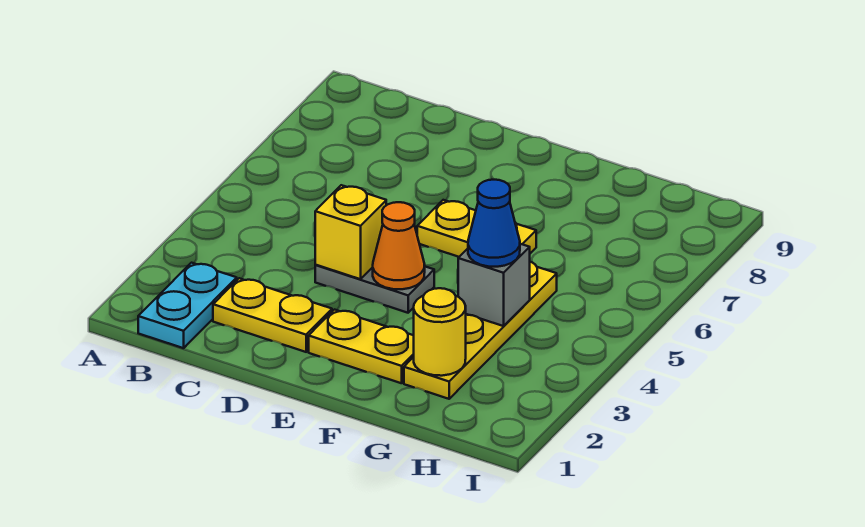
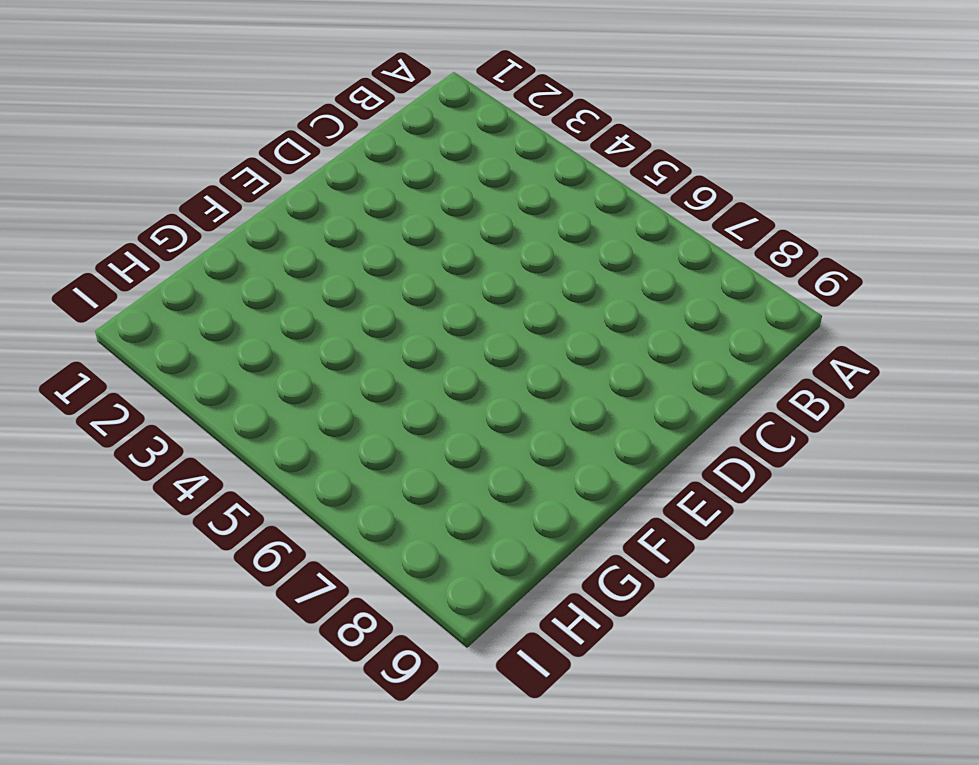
none -> cyan plate B1:B2 level 1
none -> yellow plate C2:D2 level 1

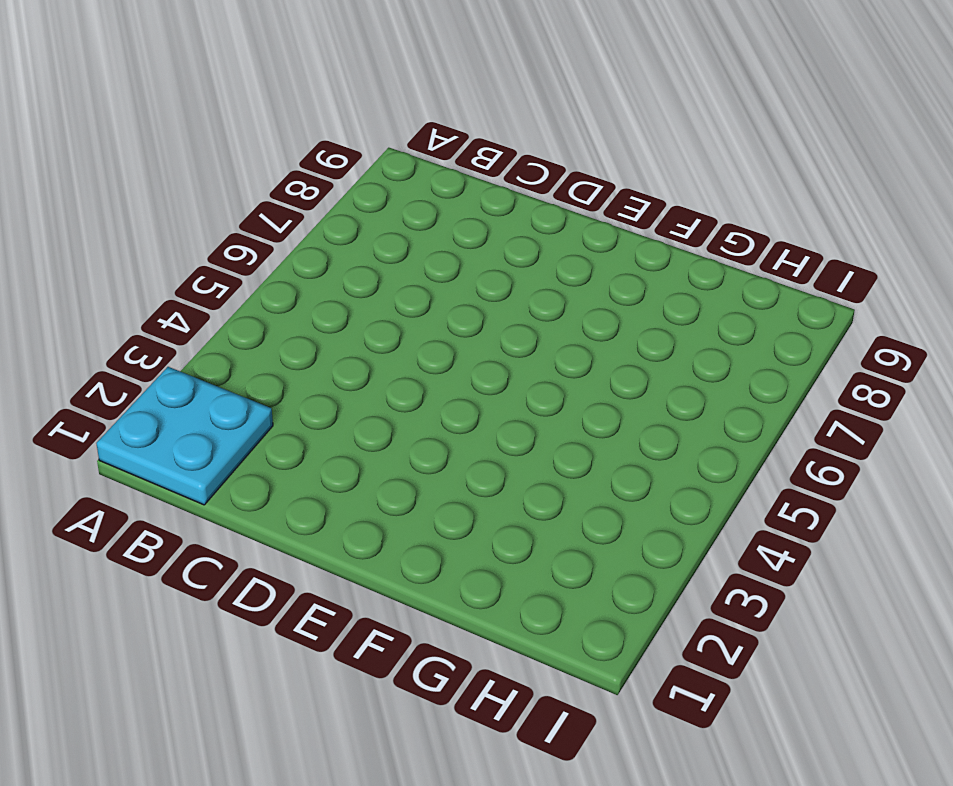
cyan plate A1:B2 level 1 -> cyan plate B1:B2 level 1
none -> yellow plate C2:D2 level 1
none -> grey plate D4:E4 level 1

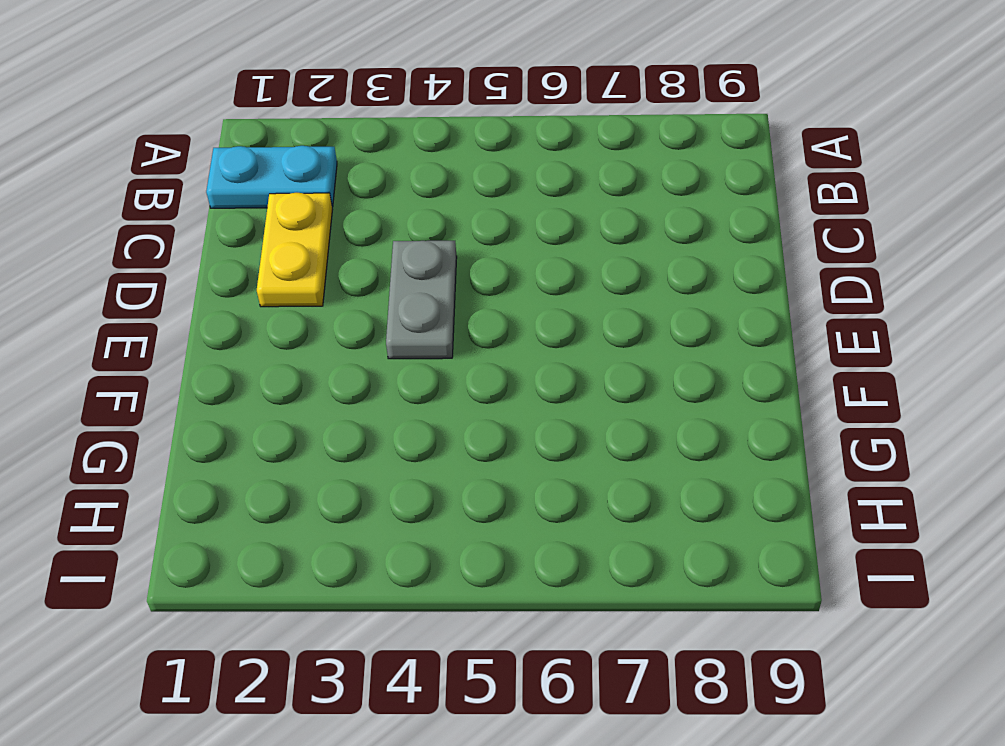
none -> yellow plate E2:F2 level 1
none -> yellow plate E6:F6 level 1

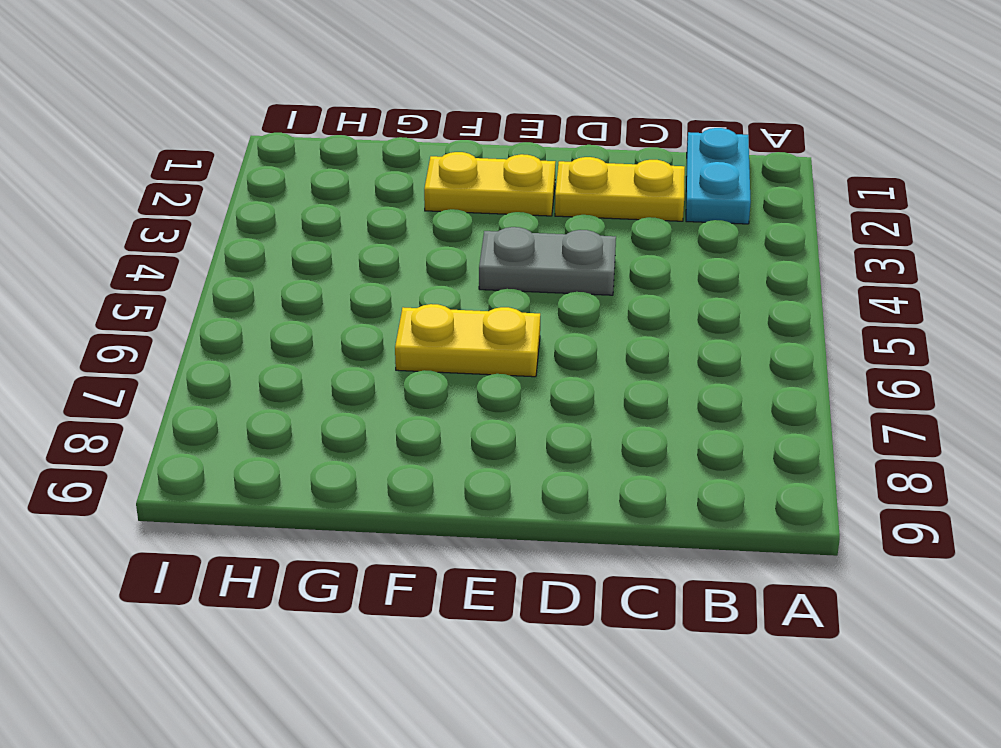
none -> yellow plate G2:G5 level 1
none -> yellow brick D4 level 2

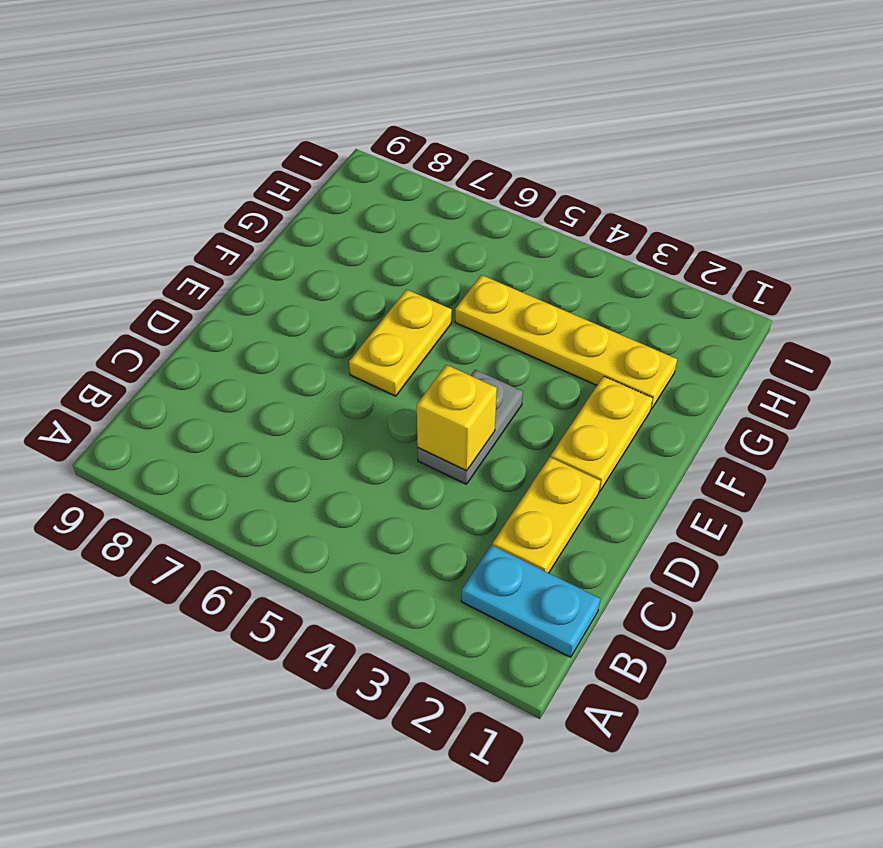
none -> orange cone E4 level 2
none -> yellow round brick G2 level 2

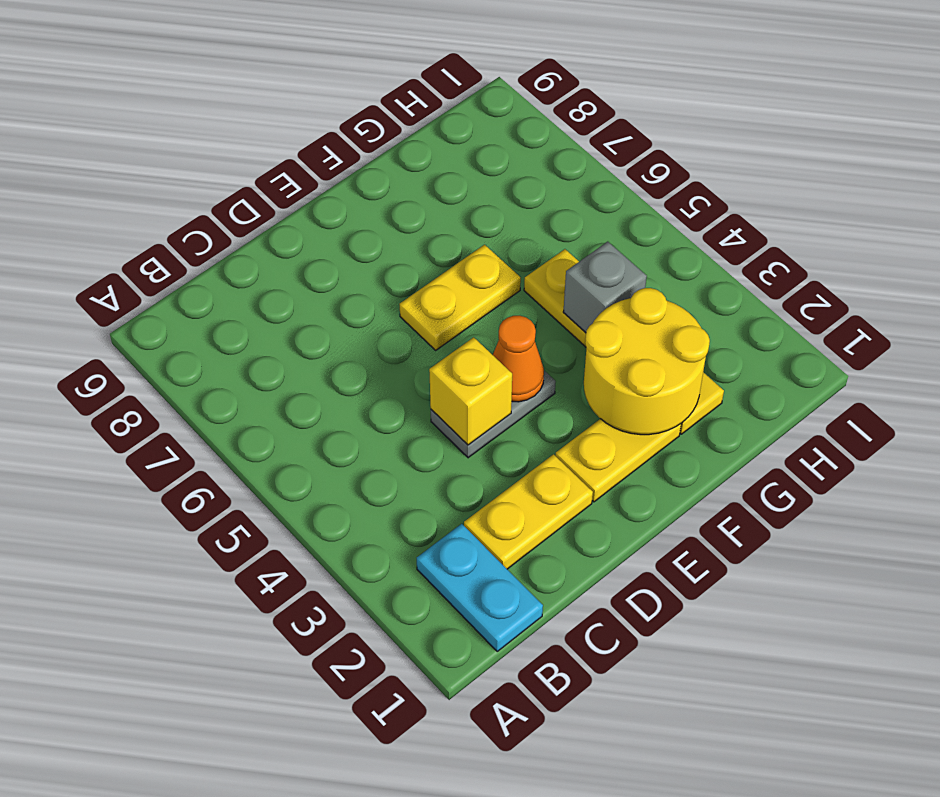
yellow round brick F2:G3 level 2 -> yellow round brick G2 level 2
none -> blue cone G4 level 3

